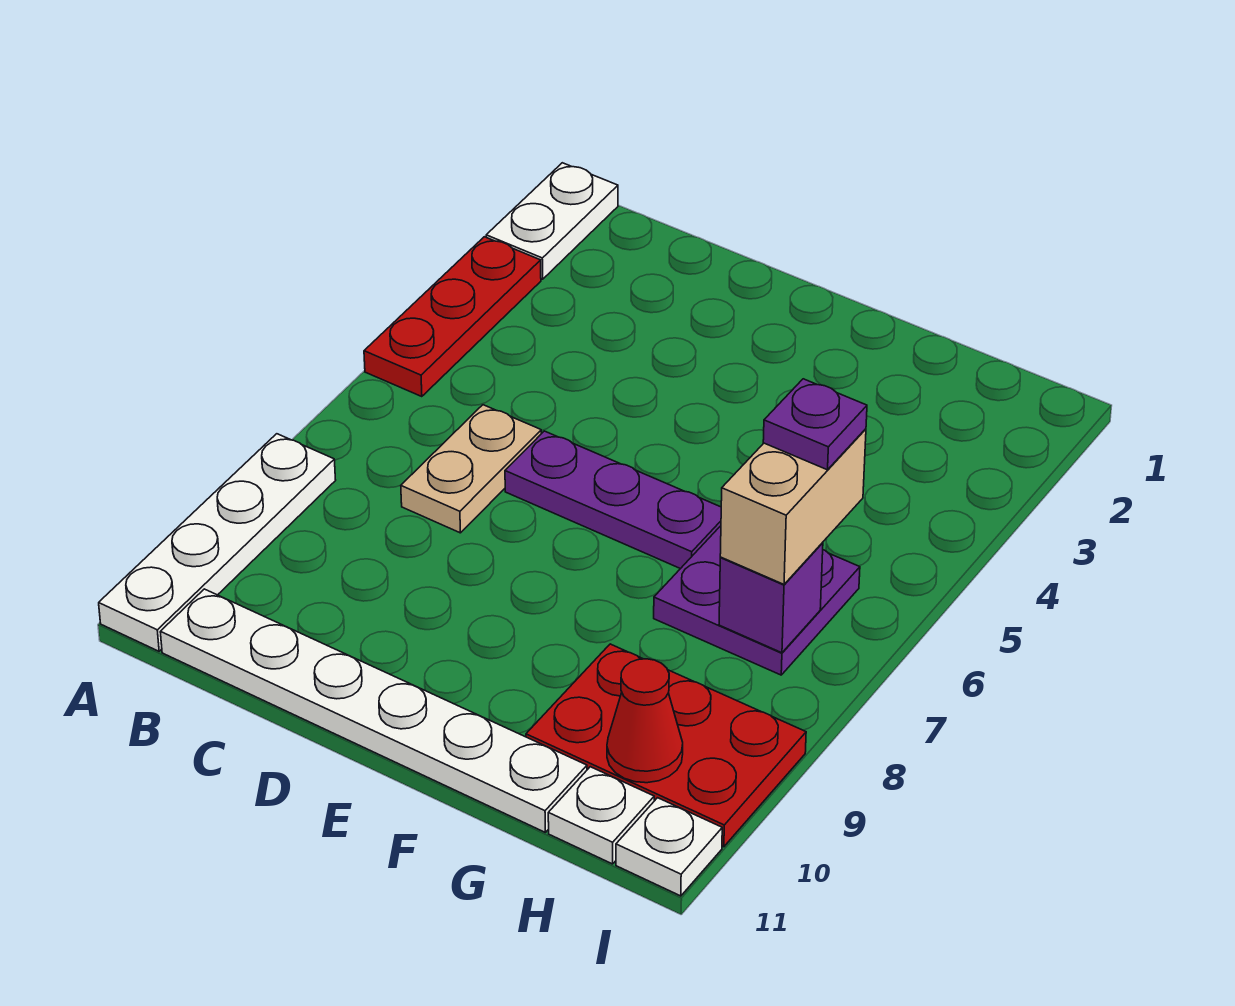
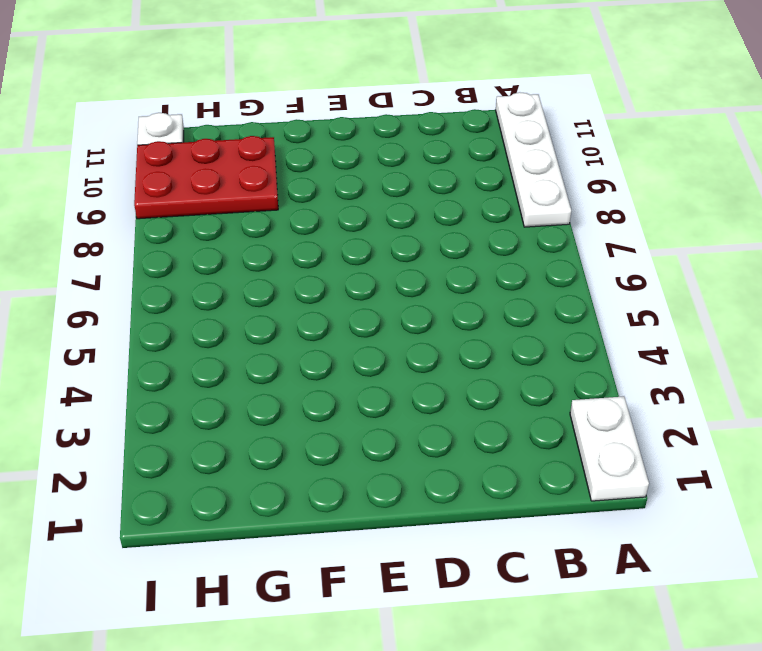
none -> red plate A3:A5 level 1
none -> white plate B11:G11 level 1
none -> tan plate C6:C7 level 1

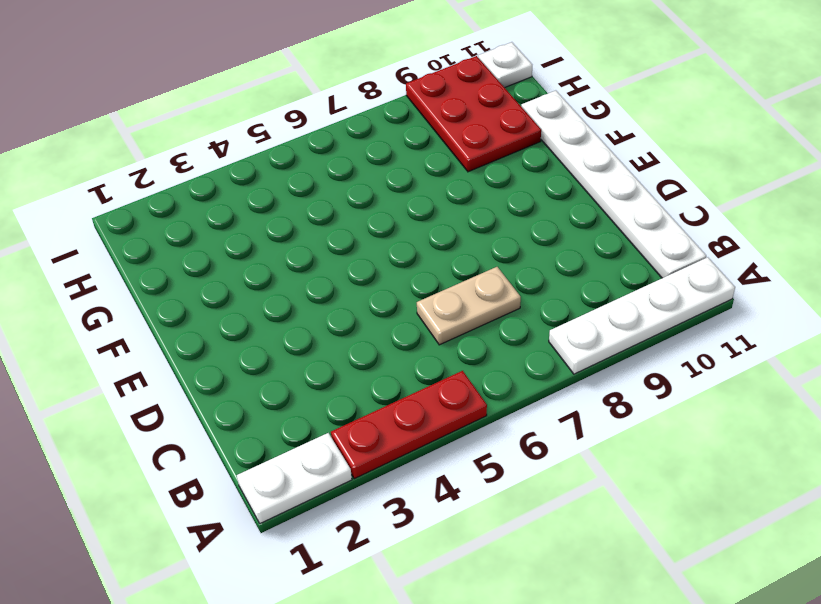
none -> purple plate D6:F6 level 1
none -> purple plate G6:H7 level 1
none -> white plate H11 level 1

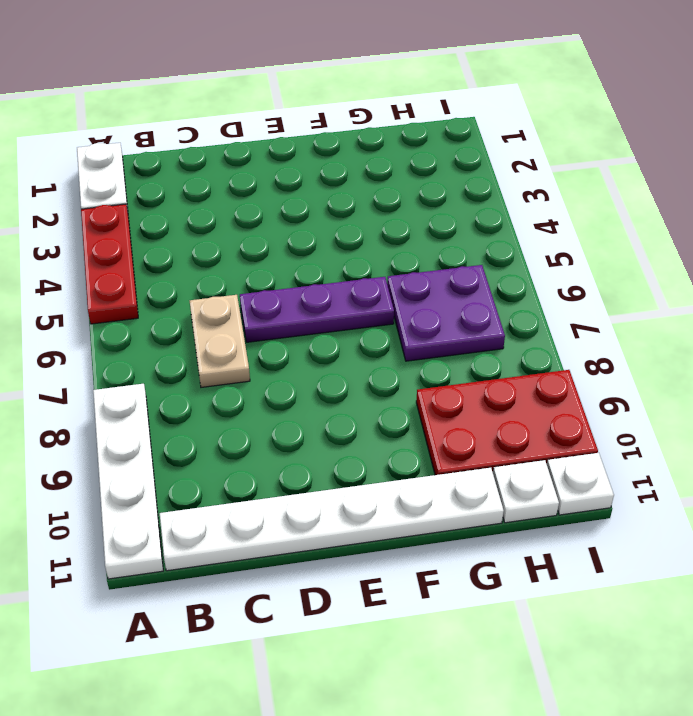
none -> purple brick H7 level 2
none -> red cone H10 level 2
none -> tan brick H6:H7 level 3

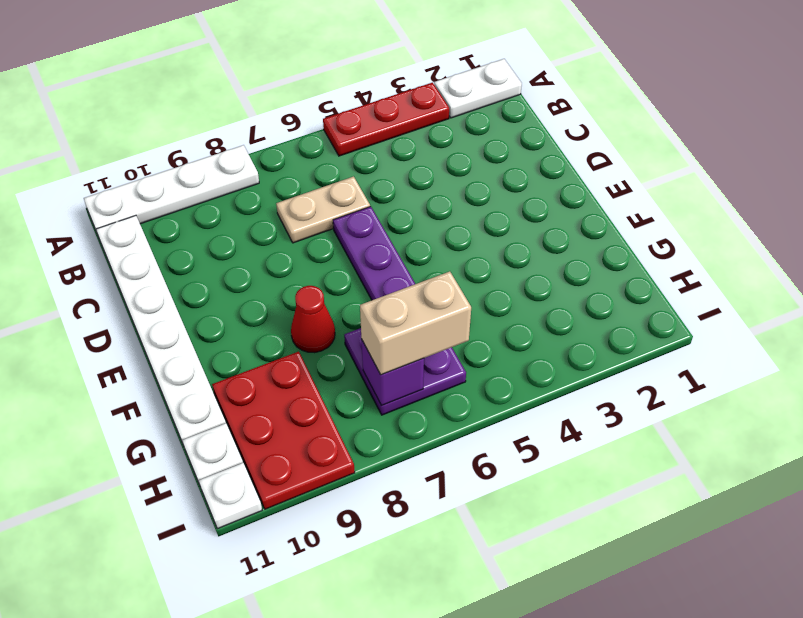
red cone F8 level 1 -> red cone H10 level 2
none -> purple plate H6 level 4

